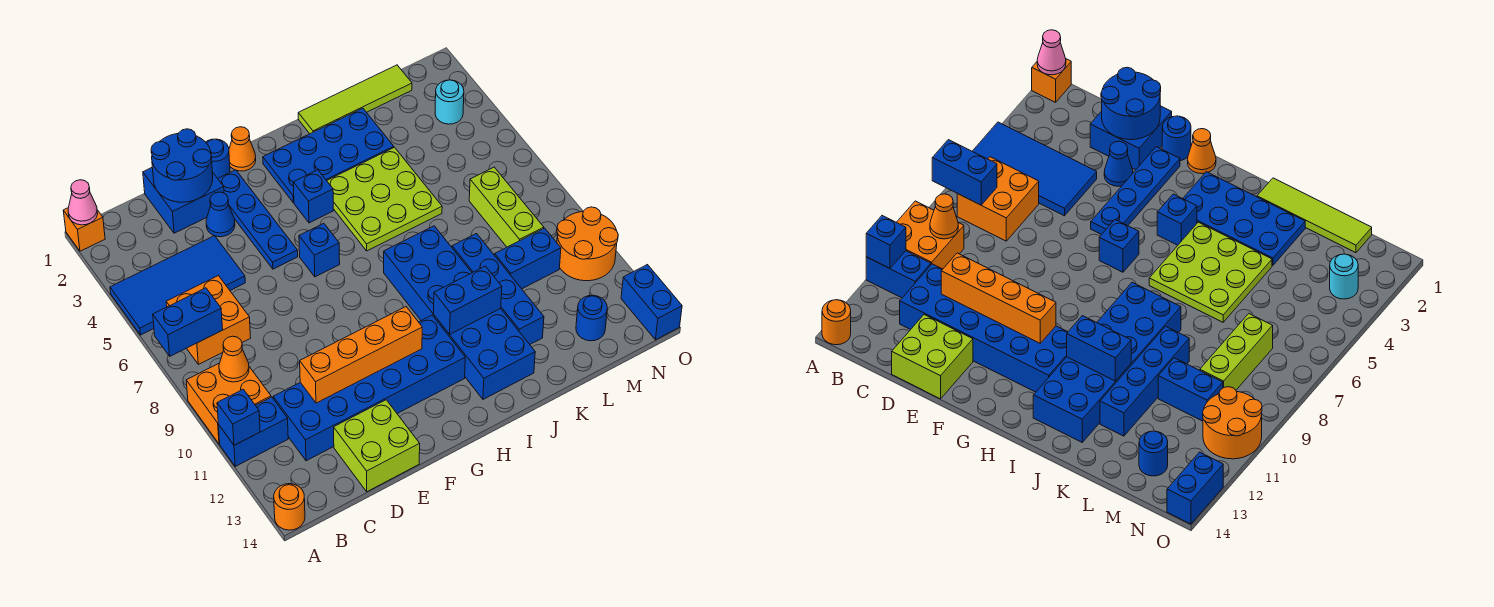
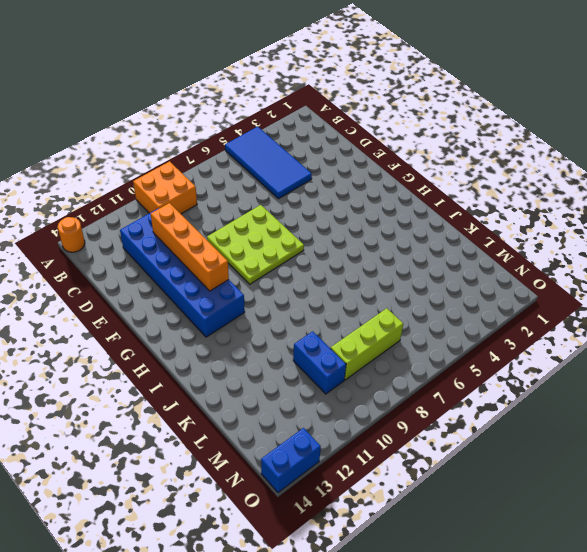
lime plate E7:G9 level 1 -> lime plate I4:K6 level 1
none -> orange brick A1 level 1
none -> blue brick A11:B11 level 1
none -> orange brick B6:C7 level 1
none -> blue brick D1:E2 level 1

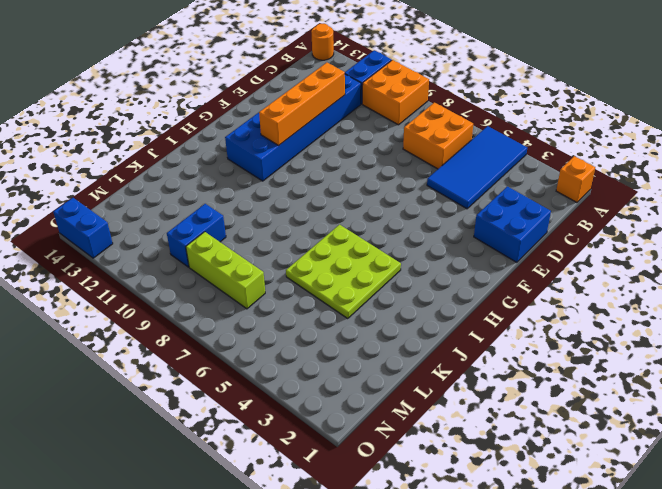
none -> lime brick D13:E14 level 1
none -> blue cone E3 level 1
none -> blue round brick F1 level 1
none -> blue plate F2:F5 level 1

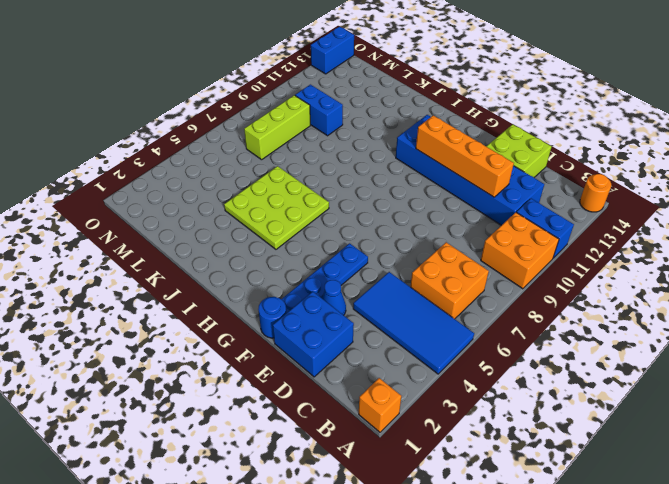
none -> orange cone G1 level 1
none -> blue brick G6 level 1
none -> blue plate H2:K3 level 1
none -> blue brick H4 level 1

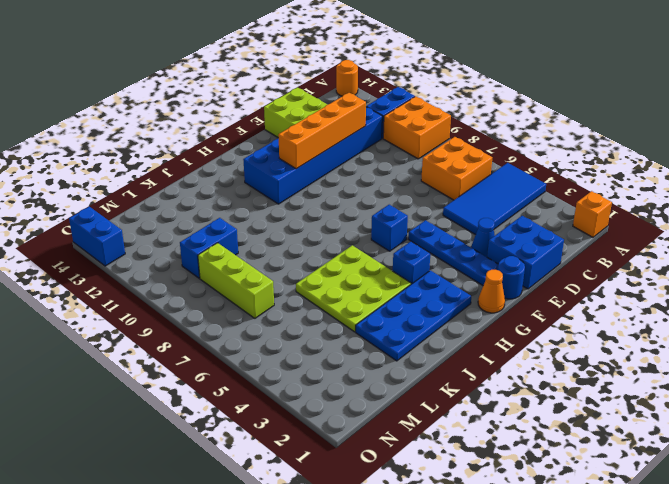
none -> blue brick I8:J13 level 1
none -> lime tile J1:M1 level 1
none -> blue brick K9:K12 level 1
none -> blue round brick M13 level 1

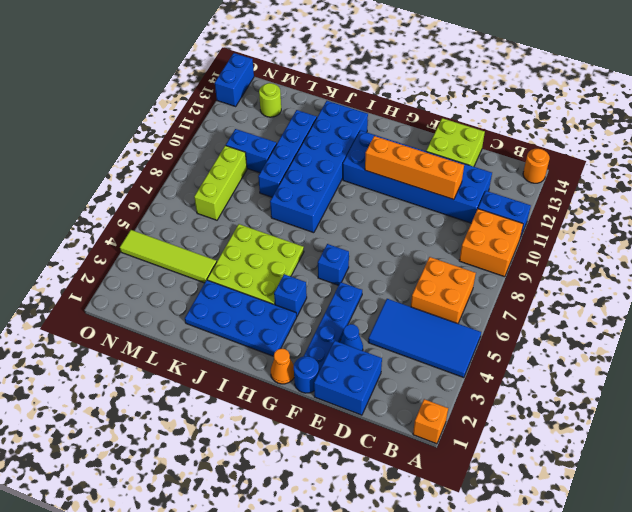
lime tile L4:O4 level 1 -> lime tile J1:M1 level 1
lime round brick M13 level 1 -> blue round brick M13 level 1
none -> cyan round brick N3 level 1
none -> orange round brick N10:O11 level 1
none -> pink cone A1 level 2
none -> blue brick A7:B7 level 2

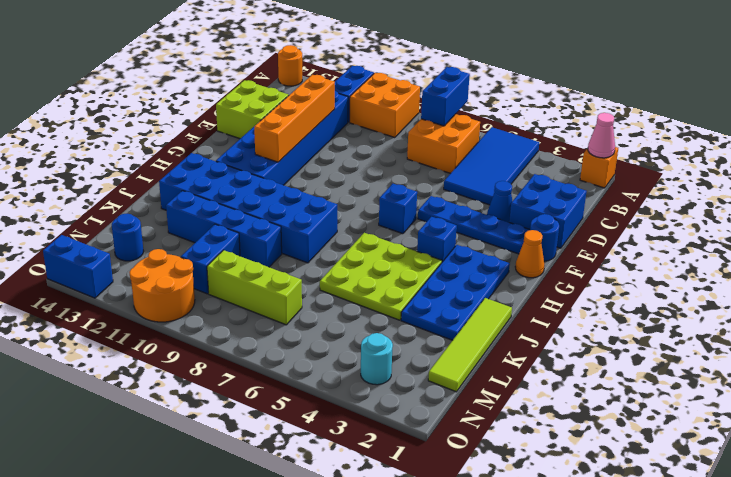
none -> blue brick A11 level 2
none -> orange cone B9 level 2
none -> blue round brick D1:E2 level 2
none -> blue brick I11:J11 level 2

